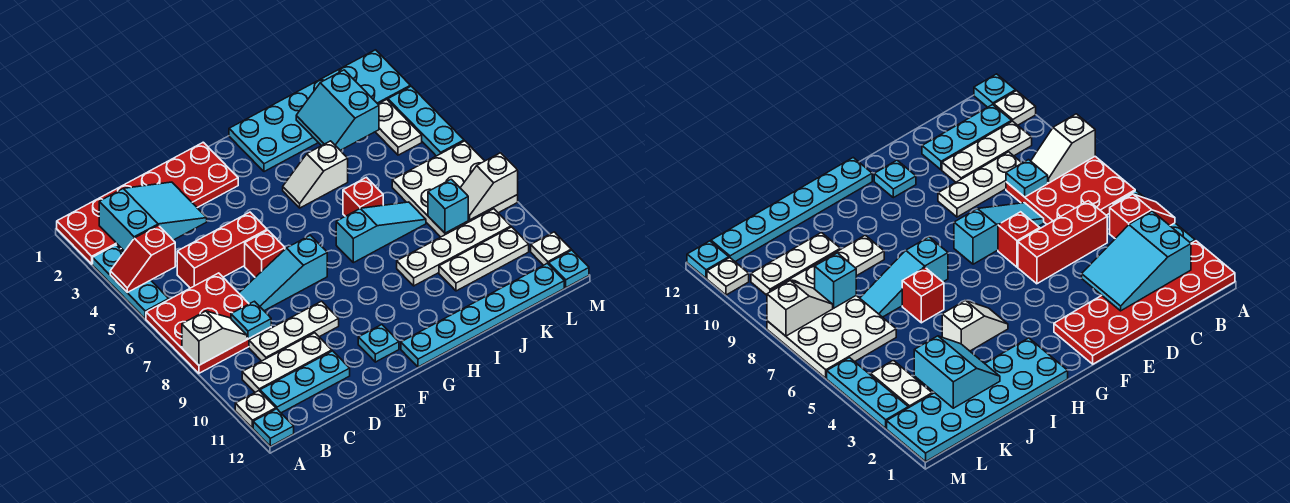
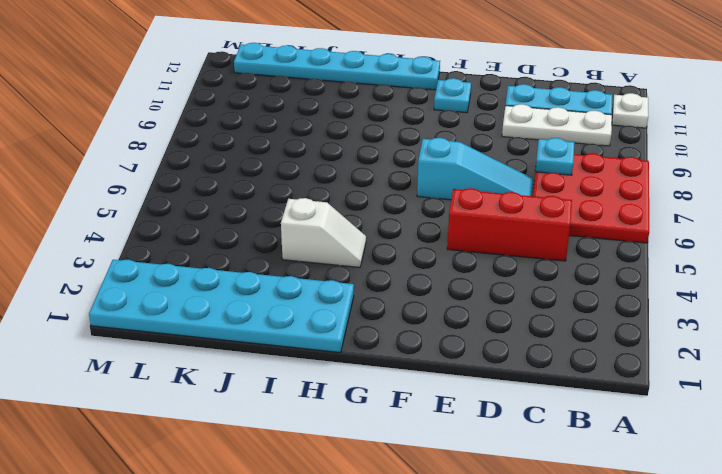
none -> red plate A1:F2 level 1
none -> cyan plate A3:A5 level 1
none -> cyan plate A12 level 1
none -> white plate C9:E9 level 1

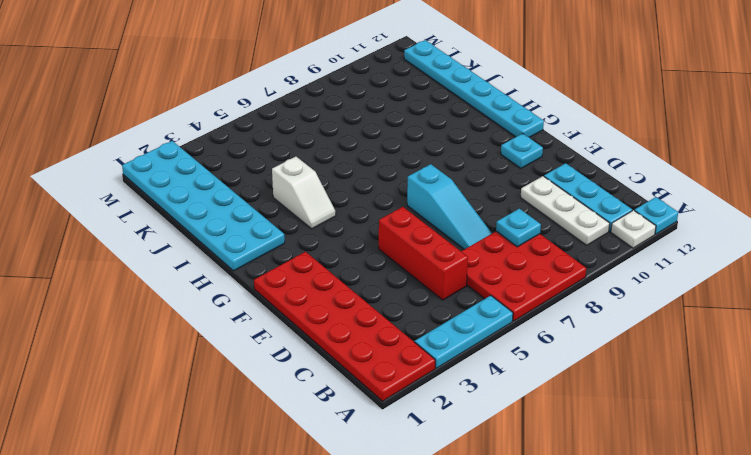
none -> white plate C9:E9 level 1
none -> red brick E6 level 1
none -> cyan slope H7:J7 level 1 top H
none -> red brick I6 level 1

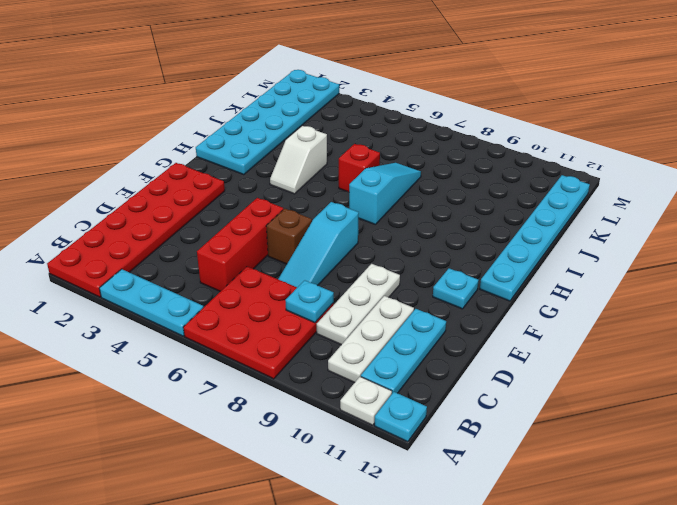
brown brick E6 level 1 -> red brick E6 level 1
none -> white plate I9:L9 level 1
none -> white plate J10:L10 level 1
none -> white plate K6:M8 level 1
none -> white plate L3:L4 level 1

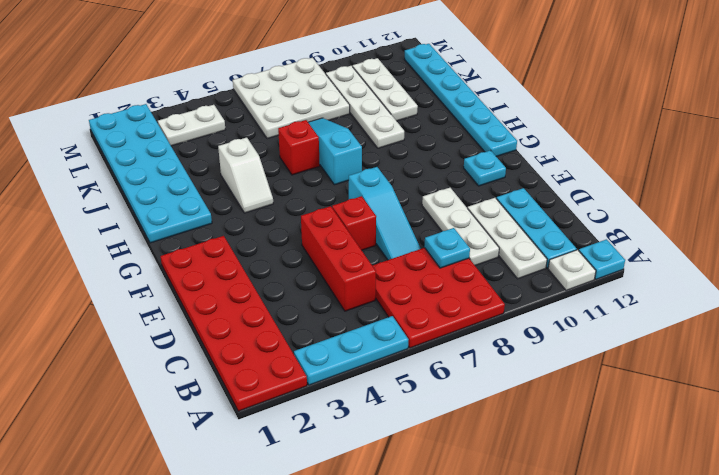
none -> cyan plate M3:M5 level 1
none -> white plate M11 level 1
none -> cyan plate M12 level 1
none -> red slope A4:B4 level 2 top B

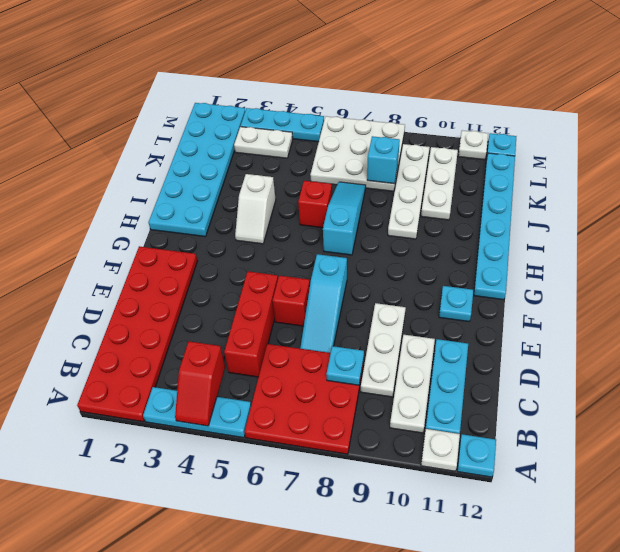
none -> white slope A8:B8 level 2 top A
none -> cyan slope B2:D3 level 2 top B
none -> cyan slope J2:K3 level 2 top K
none -> white slope L8:M8 level 2 top M

